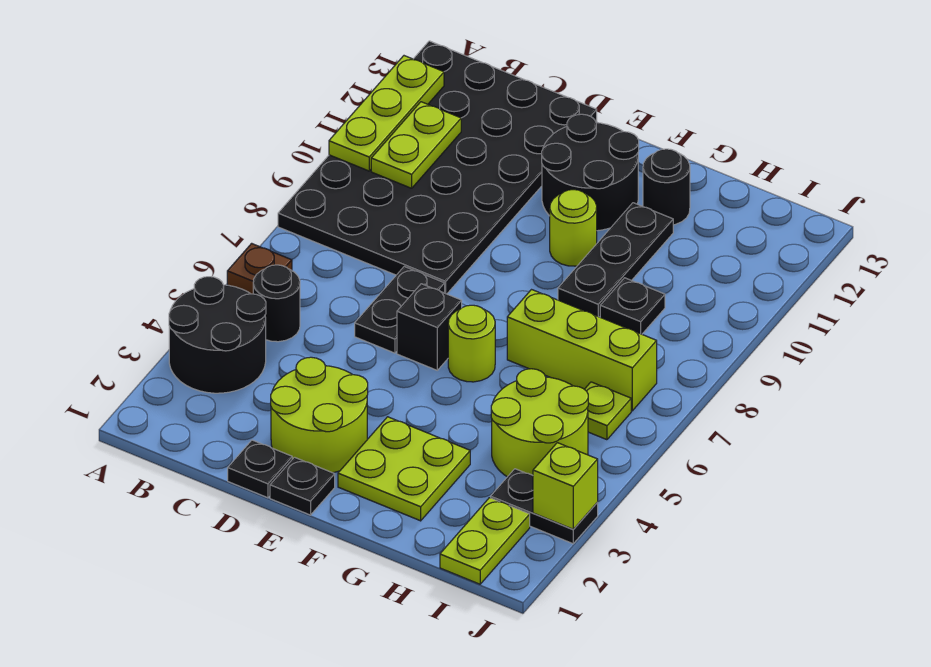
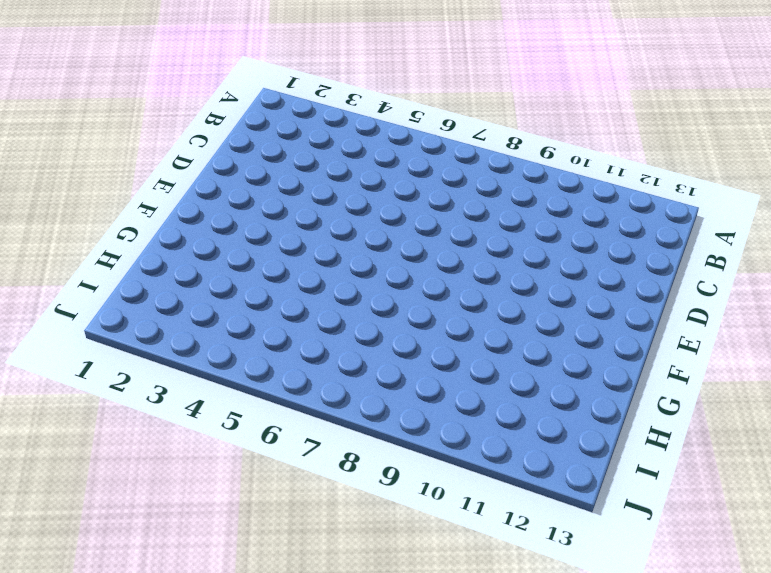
none -> black round brick A3:B4 level 1
none -> brown plate A6 level 1
none -> black plate A8:D13 level 1

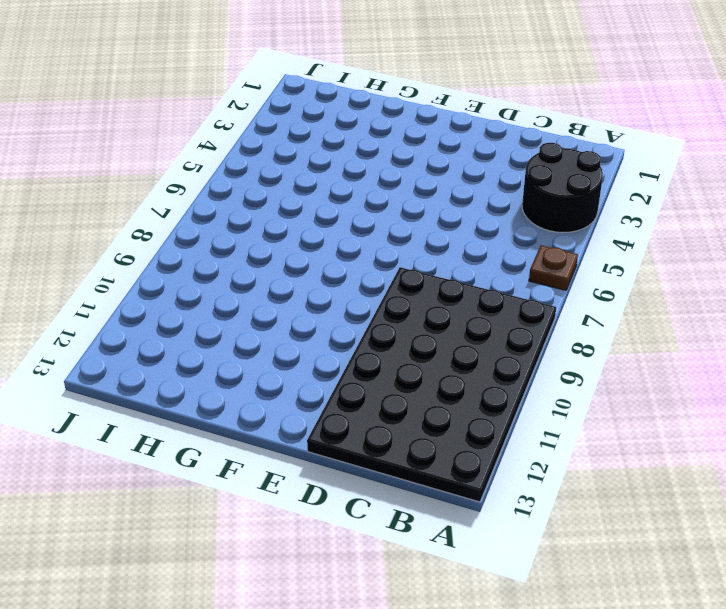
none -> black round brick B5 level 1
none -> black plate D1 level 1
none -> lime round brick D2:E3 level 1

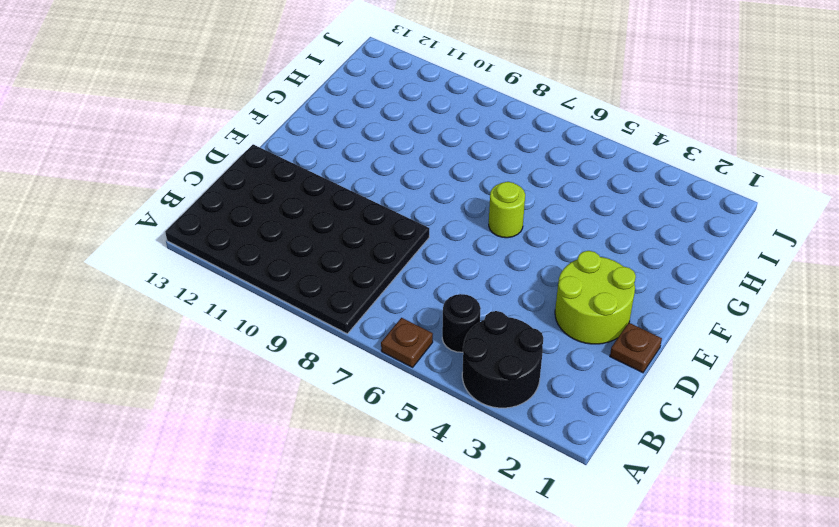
brown plate D1 level 1 -> black plate D1 level 1
none -> black plate D6:D7 level 1
none -> black plate E1 level 1
none -> black brick E6 level 1

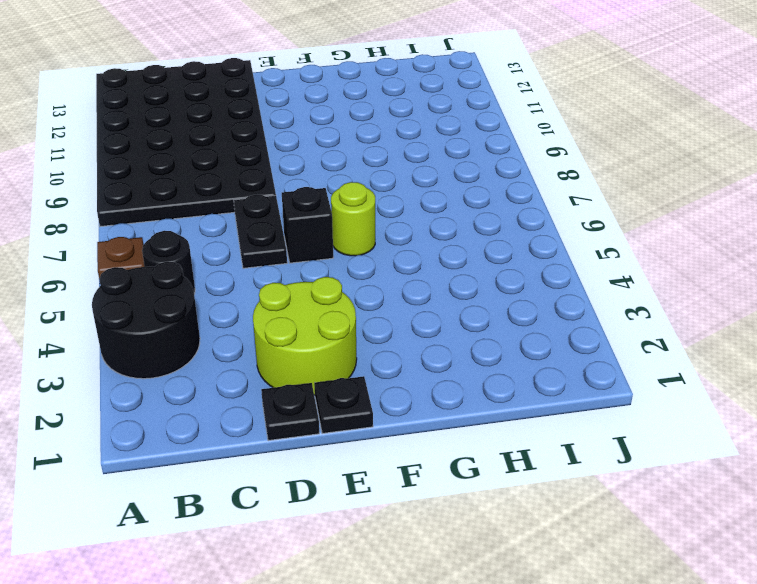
none -> black round brick E11:F12 level 1
none -> lime plate F2:G3 level 1
none -> lime round brick F10 level 1

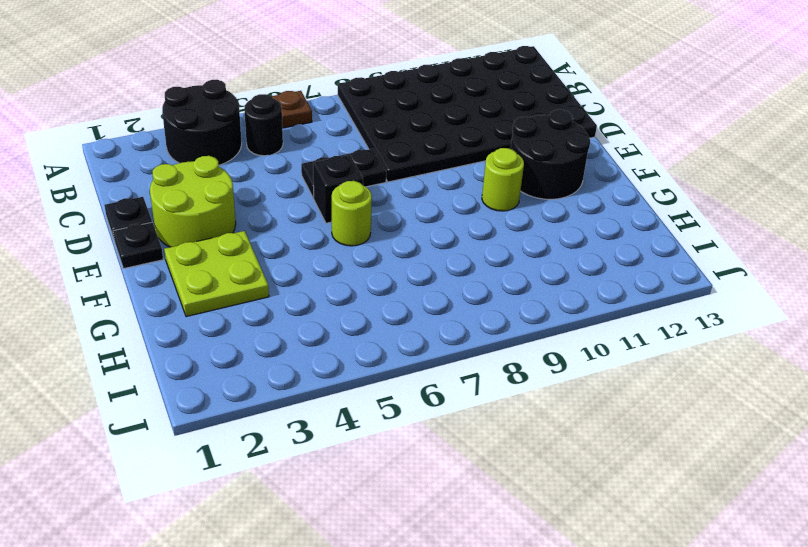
none -> lime brick G7:I7 level 1
none -> black plate G9:G11 level 1
none -> black round brick G12 level 1

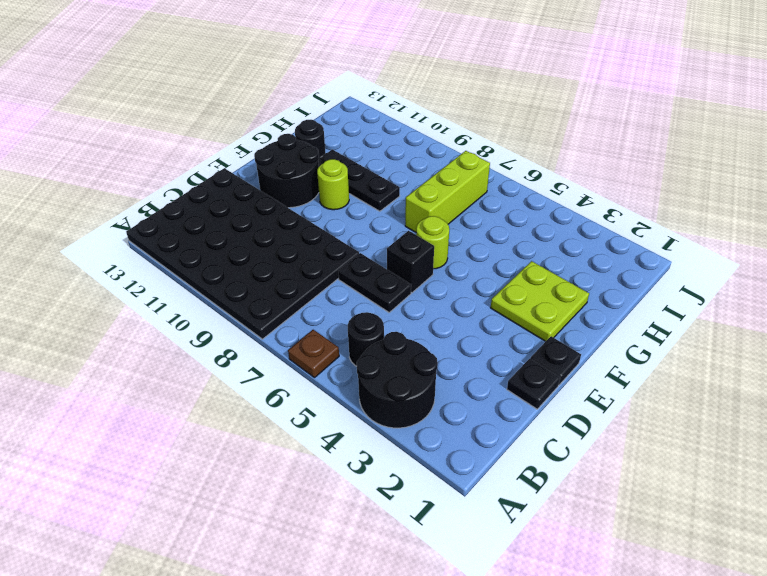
none -> lime round brick D2:E3 level 1
none -> lime round brick H4:I5 level 1
none -> black plate H9 level 1

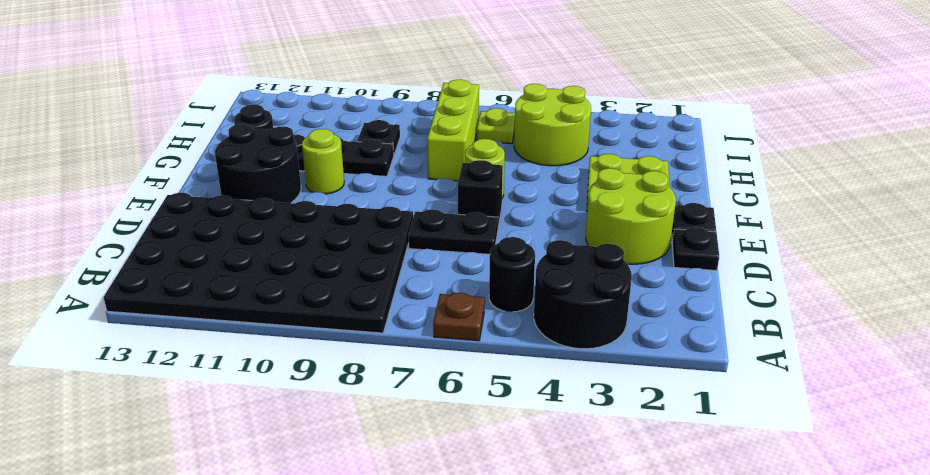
none -> lime plate I1:I2 level 1
none -> black plate I3:J3 level 1
none -> lime plate A10:A12 level 2

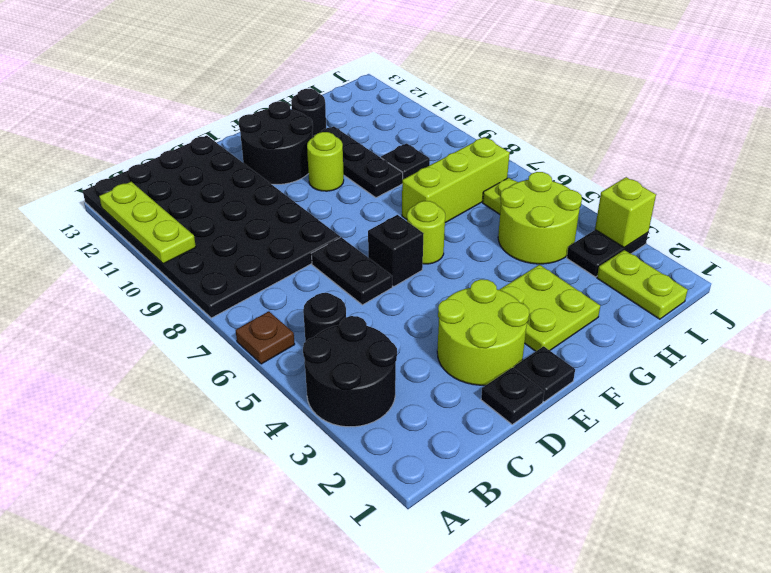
none -> lime plate B10:B11 level 2

